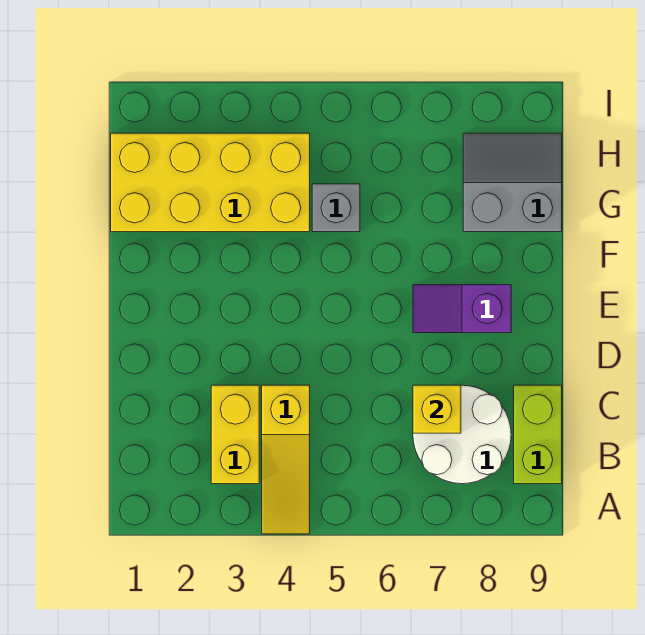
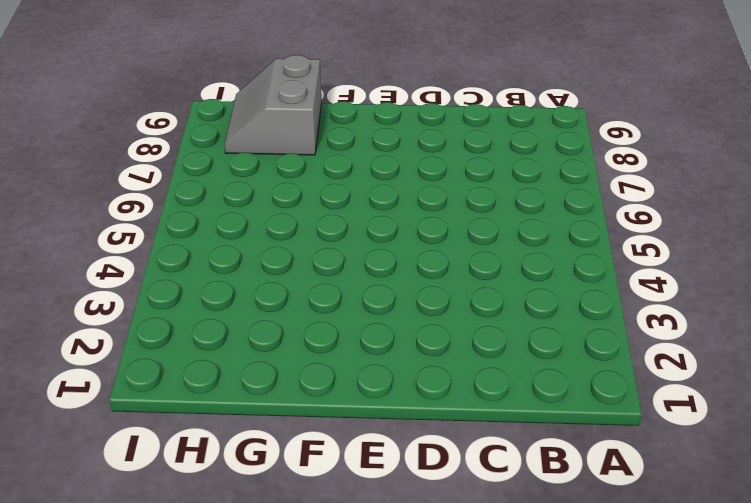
none -> yellow slope A4:C4 level 1 top C
none -> yellow brick B3:C3 level 1

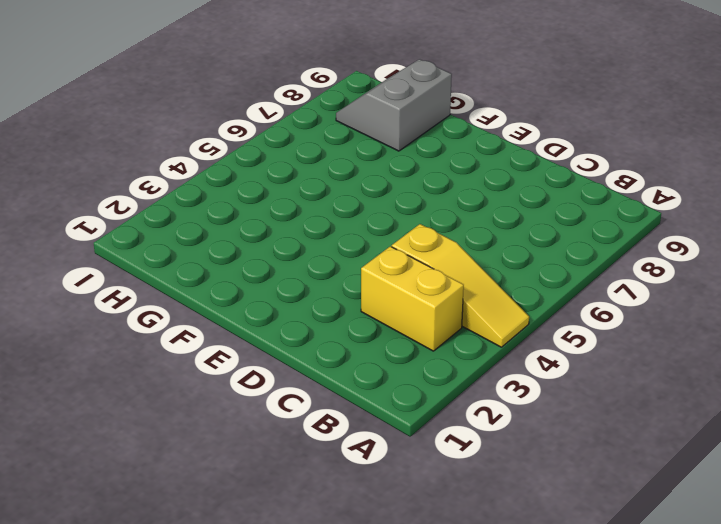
none -> white round brick B7:C8 level 1
none -> lime brick B9:C9 level 1

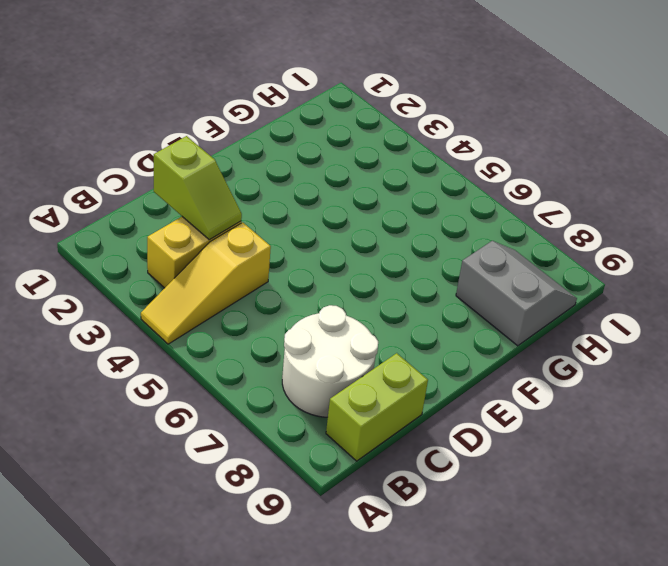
lime slope C2:C3 level 2 top 2 -> none
none -> purple slope E7:E8 level 1 top 8
none -> yellow brick G1:H4 level 1

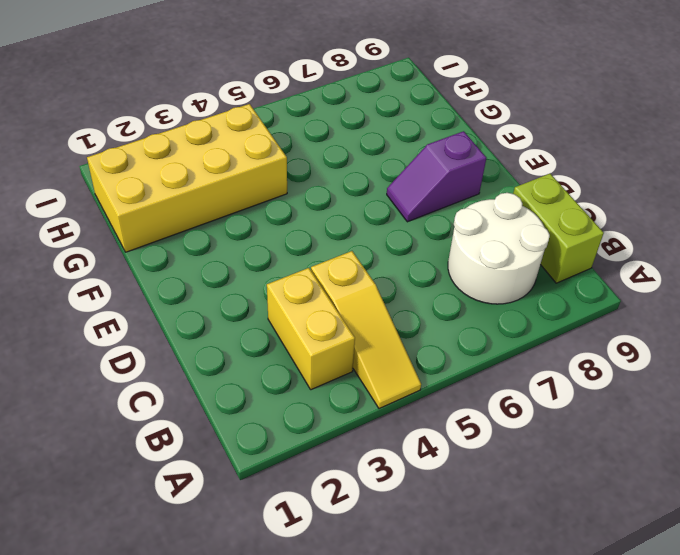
none -> grey brick G5 level 1
none -> grey slope G8:H9 level 1 top G

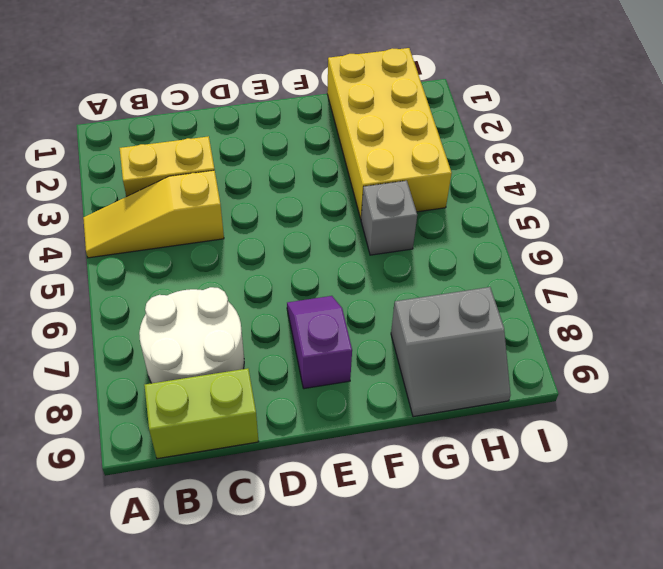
grey slope G8:H9 level 1 top 8 -> grey slope G8:H9 level 1 top G
none -> yellow brick C7 level 2

